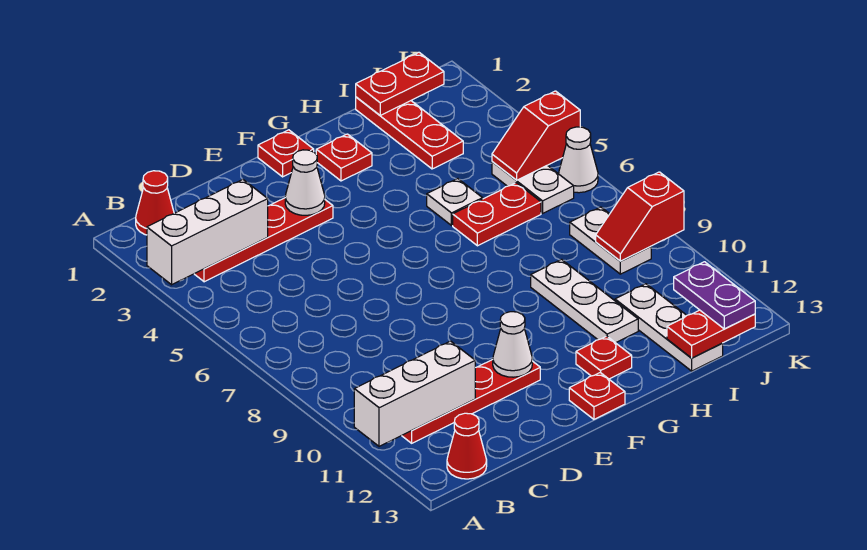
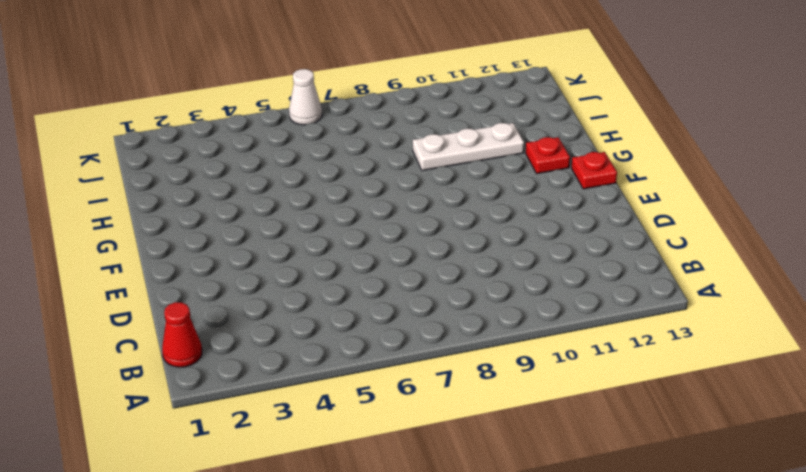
none -> red plate B3:E3 level 1
none -> red plate B11:E11 level 1
none -> red cone B13 level 1

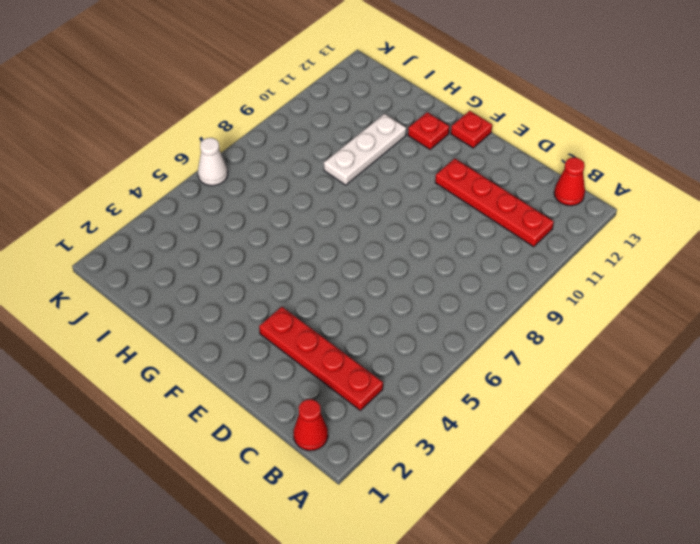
none -> red plate F1 level 1
none -> red plate G2 level 1
none -> white plate H5 level 1

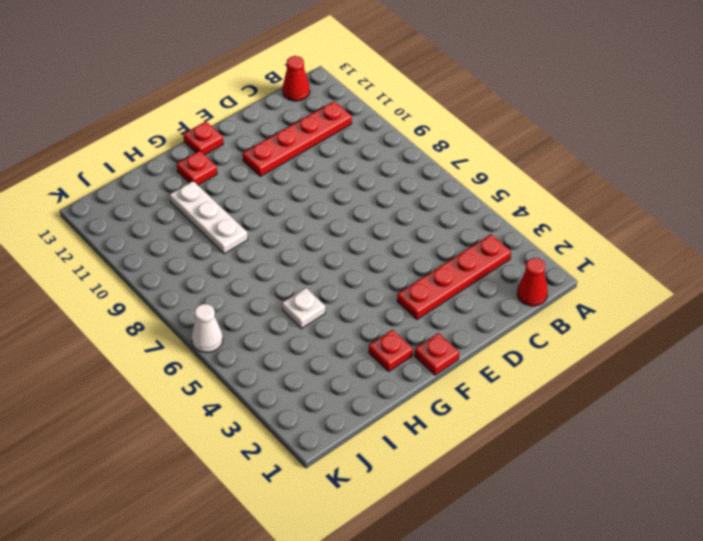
none -> red plate H6:I6 level 1
none -> red plate I1:I3 level 1
none -> white plate I11:I13 level 1

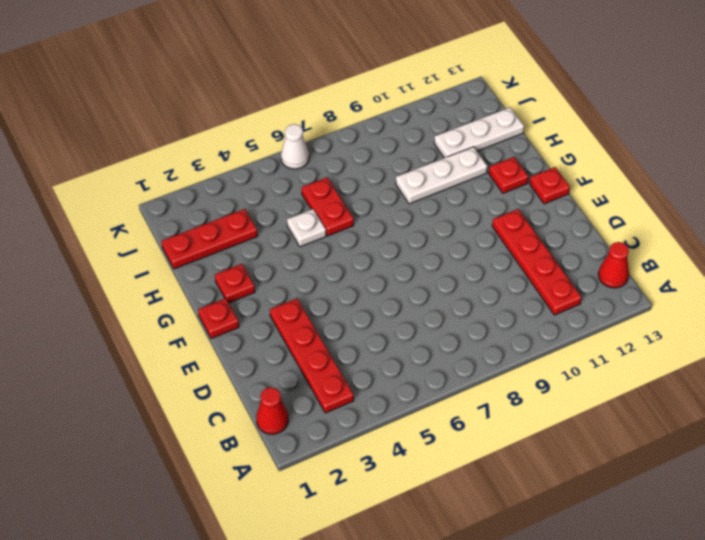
none -> white plate J5:J6 level 1
none -> white plate J8:J9 level 1
none -> white brick A3:C3 level 2

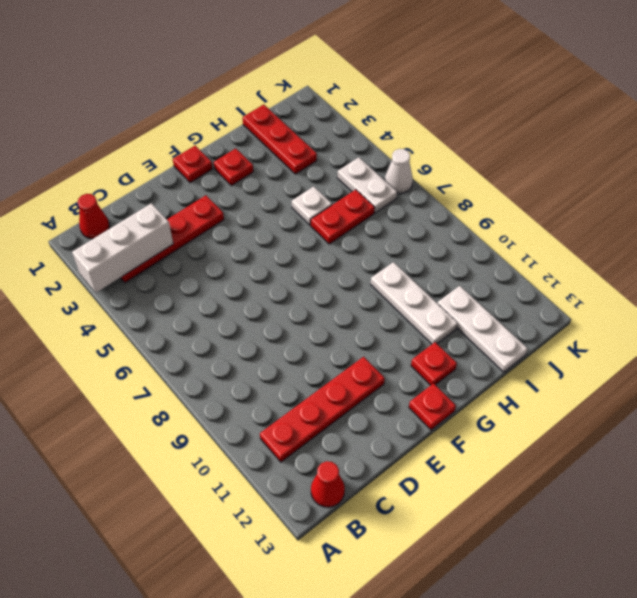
none -> white plate J8:J9 level 1
none -> white brick A11:C11 level 2
none -> white cone E3 level 2

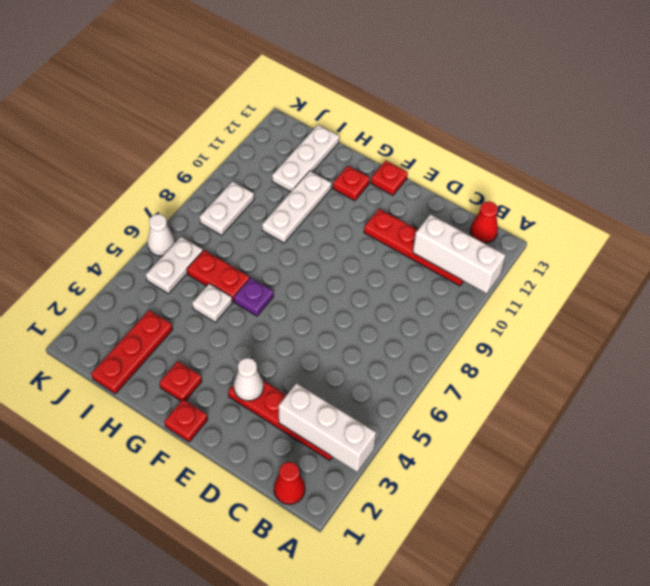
purple plate G6 level 1 -> none
none -> white cone E11 level 2
none -> red plate I1:J1 level 2
none -> red plate I13:J13 level 2

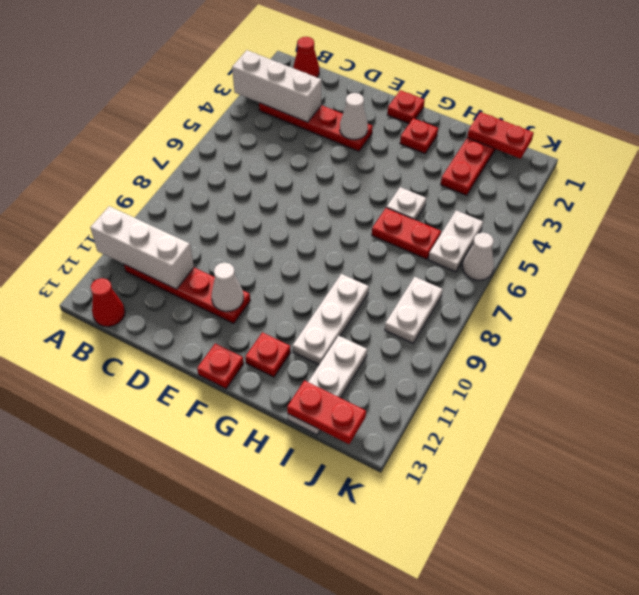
none -> red slope J5:K5 level 2 top K
none -> red slope J9:K9 level 2 top K
none -> purple plate J12:J13 level 3

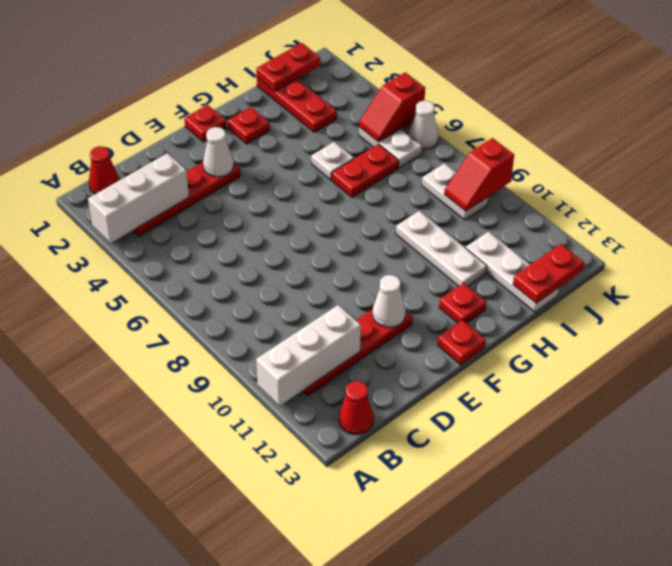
none -> purple plate J12:J13 level 3

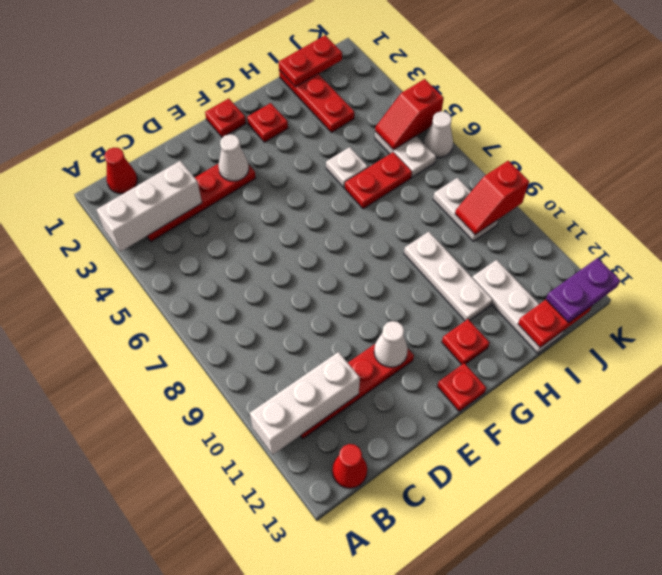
purple plate J13:K13 level 3 -> purple plate J12:J13 level 3

